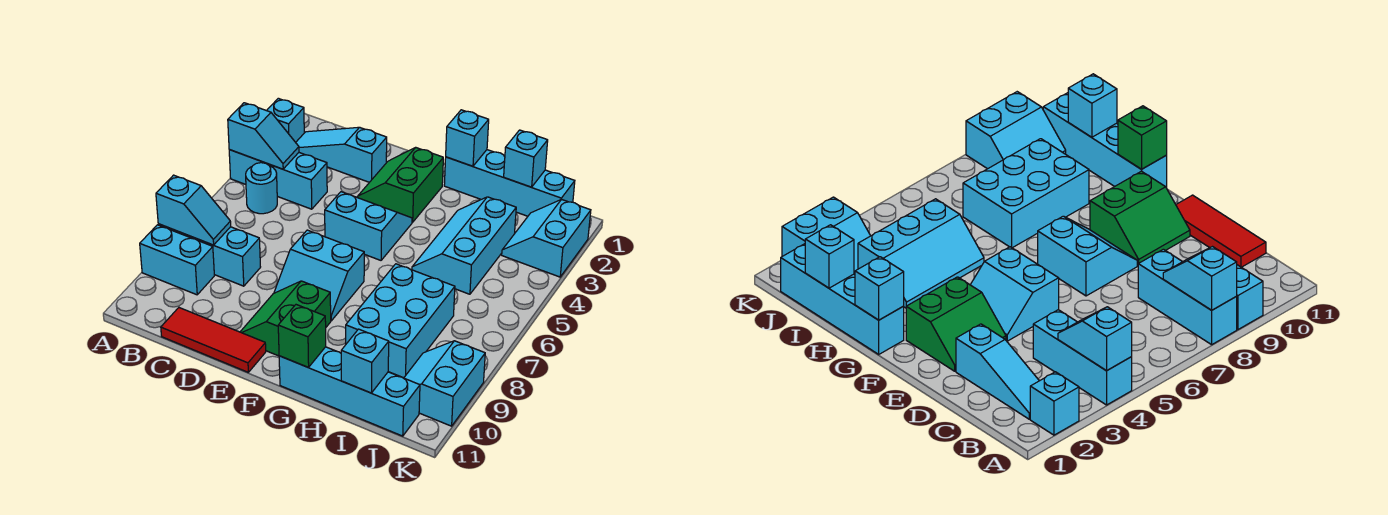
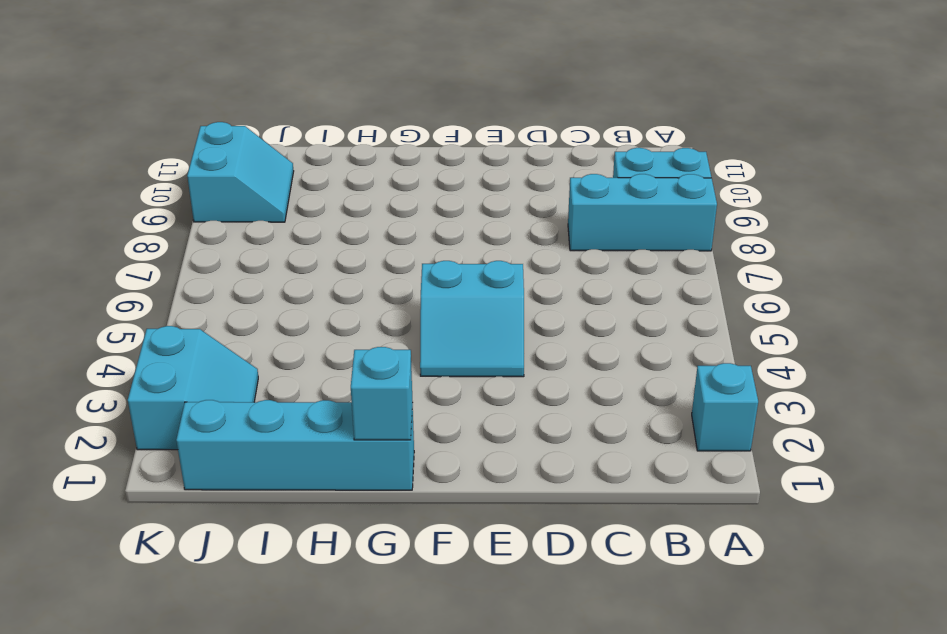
none -> cyan brick A4:C4 level 1
none -> cyan slope B2:D2 level 1 top D
none -> cyan round brick B5 level 1

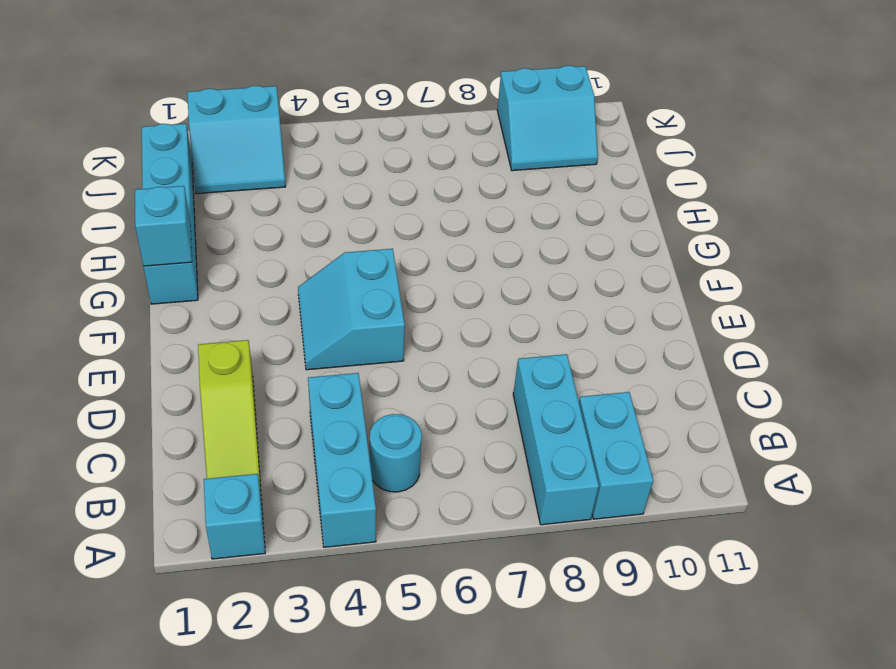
lime slope B2:D2 level 1 top D -> cyan slope B2:D2 level 1 top D
none -> red tile C11:E11 level 1
none -> green slope E2:F3 level 1 top F
none -> cyan slope E7:F8 level 1 top 7

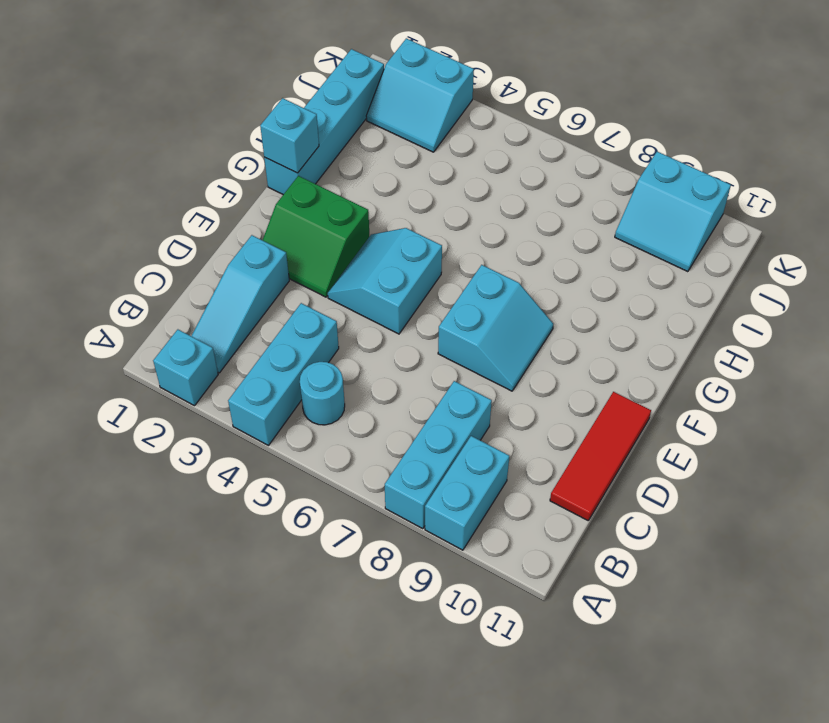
none -> green slope E9:F10 level 1 top F
none -> cyan brick G11:J11 level 1
none -> cyan slope H3:I5 level 1 top I

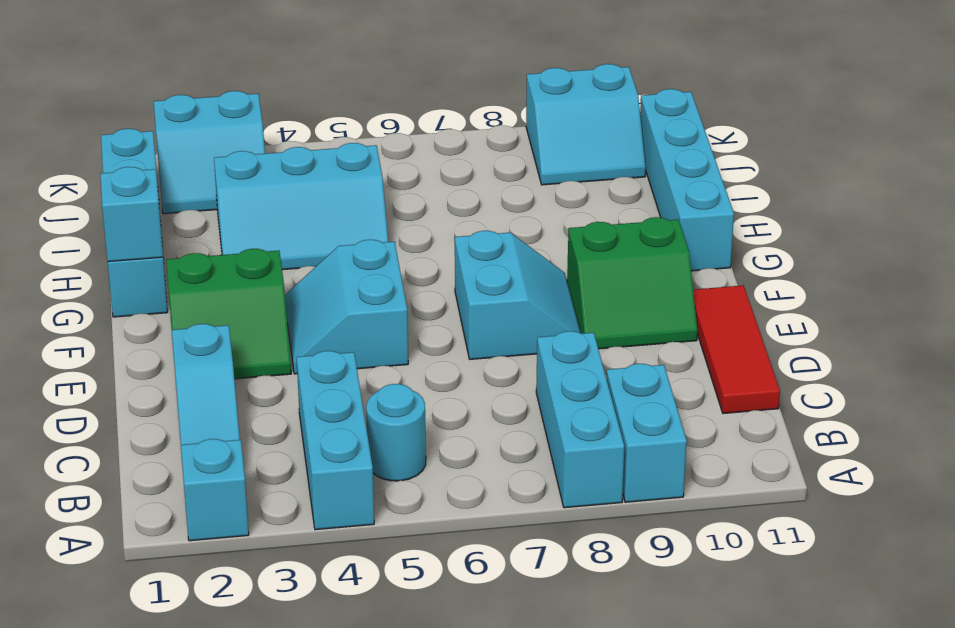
none -> cyan brick H7:I9 level 1
none -> cyan slope A4:B4 level 2 top A
none -> cyan slope A8:B8 level 2 top A

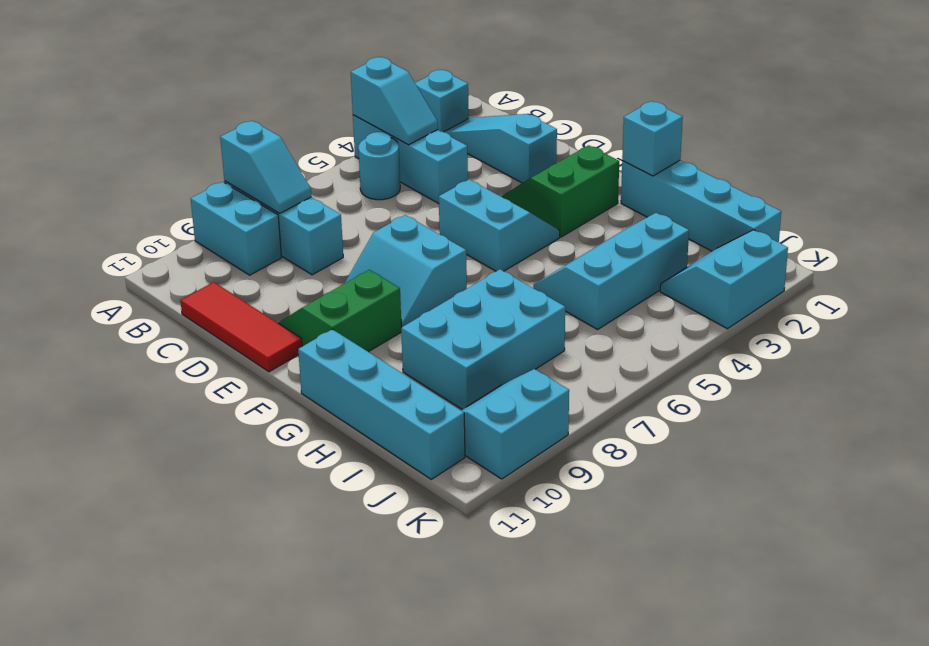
none -> green brick G11 level 2
none -> cyan brick I1 level 2
none -> cyan brick I11 level 2

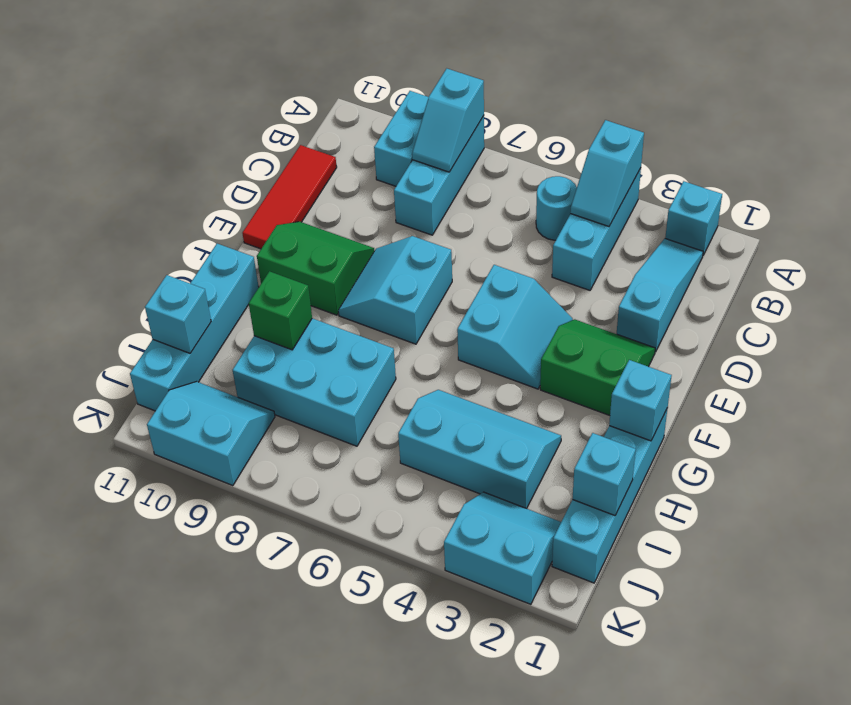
green brick H9 level 2 -> green brick G11 level 2

